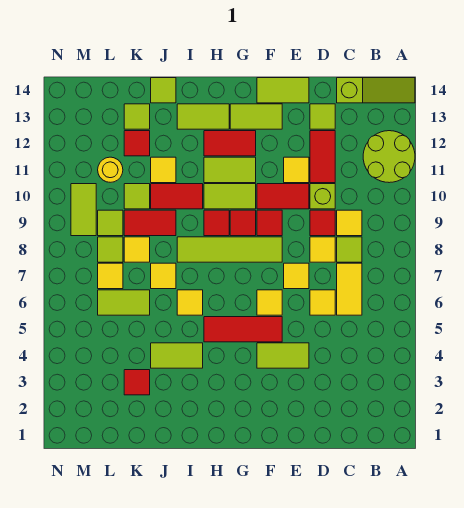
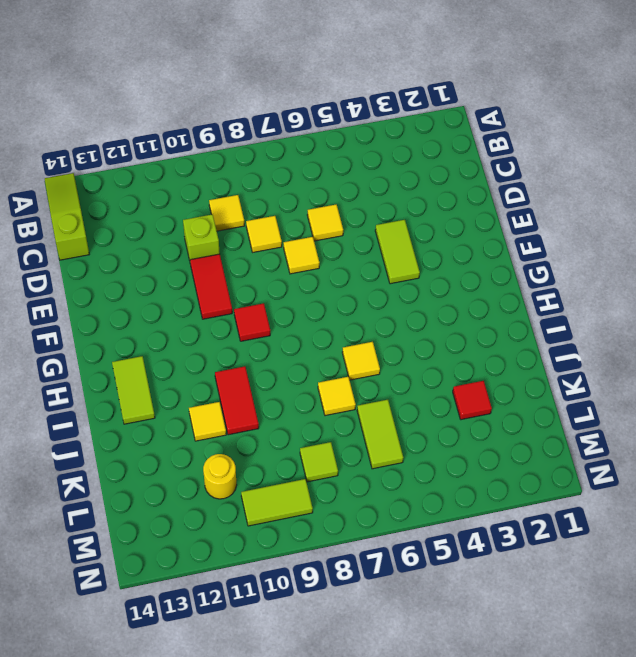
none -> lime round brick A11:B12 level 1
none -> yellow tile C6:C7 level 1
none -> lime tile C8 level 1
none -> red tile D9 level 1

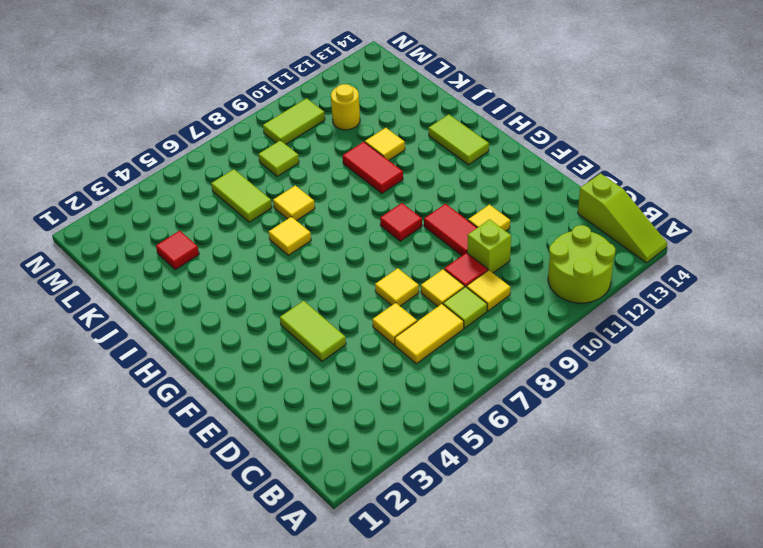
none -> red tile D11:D12 level 1
none -> lime tile D13 level 1
none -> lime tile E14:F14 level 1
none -> red tile F5:H5 level 1

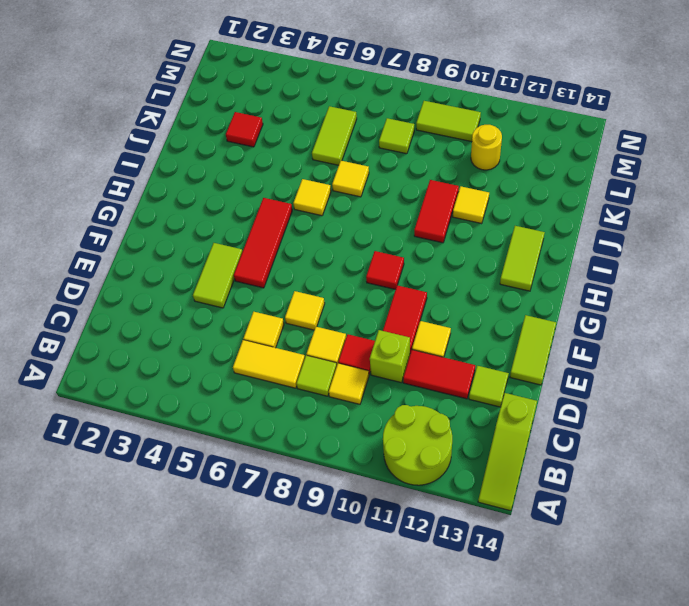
none -> yellow tile F6 level 1
none -> lime tile F8:I8 level 1
none -> red tile F9 level 1
none -> lime tile F13:G13 level 1

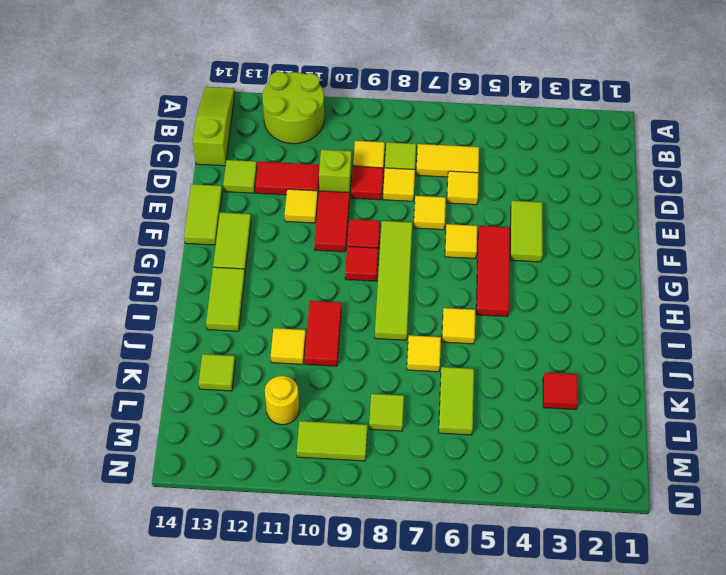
none -> lime tile G10:H10 level 1
none -> lime tile G11:H11 level 1
none -> red tile G12:H12 level 1
none -> red tile H9 level 1

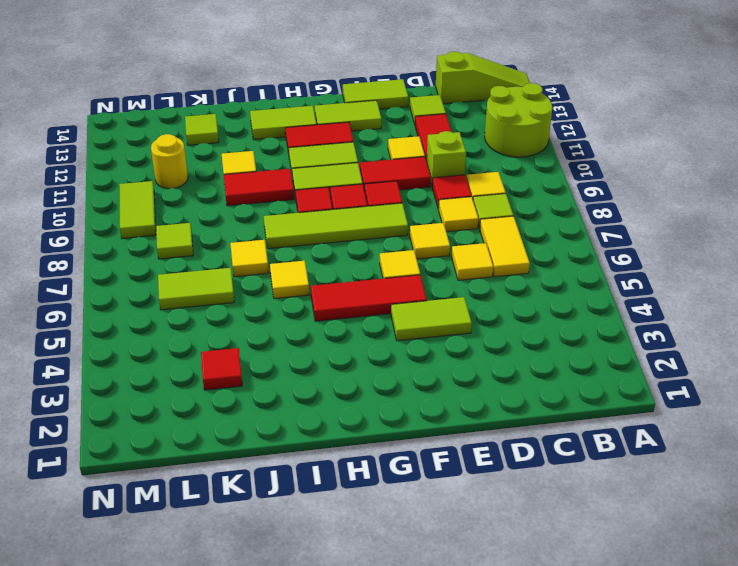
none -> lime tile I4:J4 level 1
none -> red tile J9:K9 level 1
none -> lime tile J14 level 1
none -> yellow tile K8 level 1

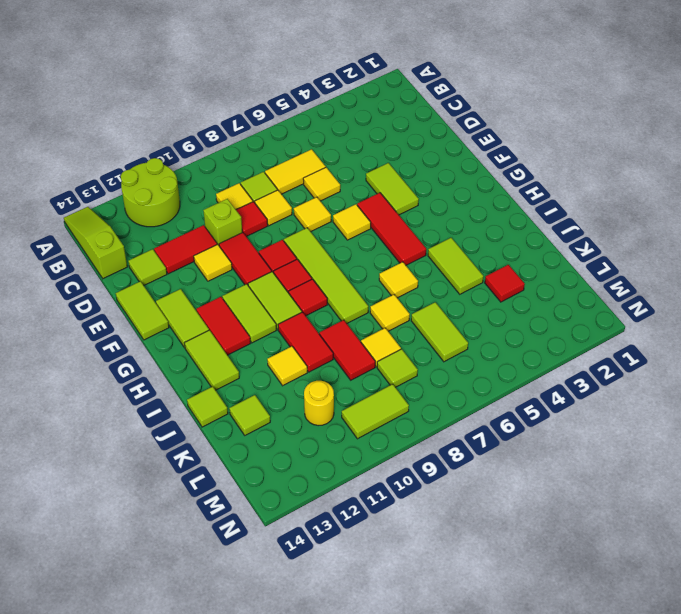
none -> lime tile K10 level 1
none -> red tile K12 level 1
none -> yellow tile L7 level 1
none -> lime tile L9 level 1

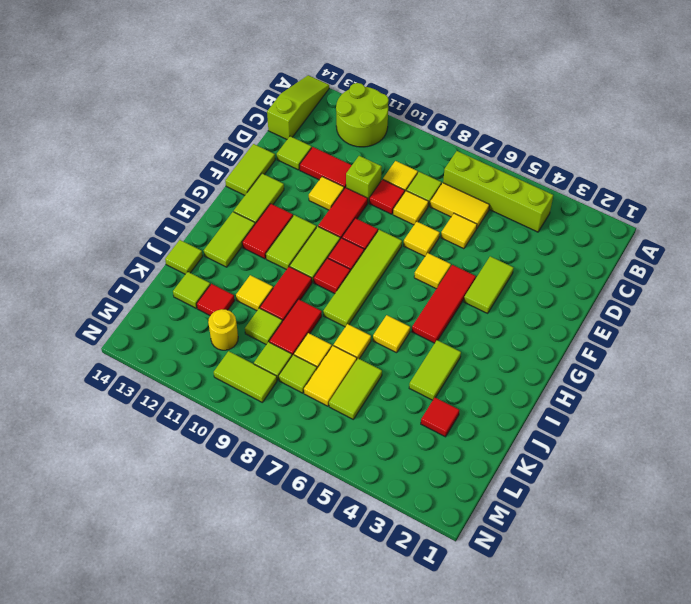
lime brick B4:B7 level 1 -> none
yellow tile K7:L7 level 1 -> yellow tile L7 level 1

